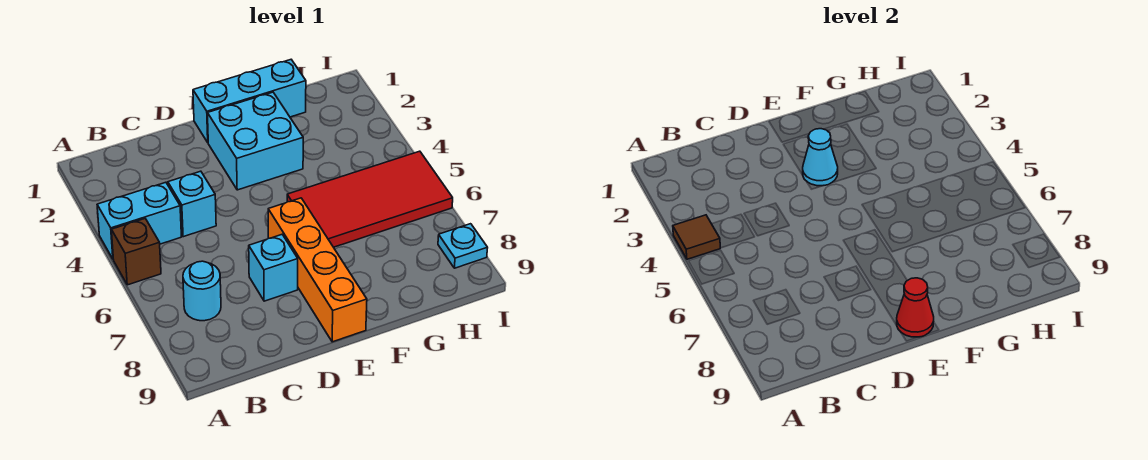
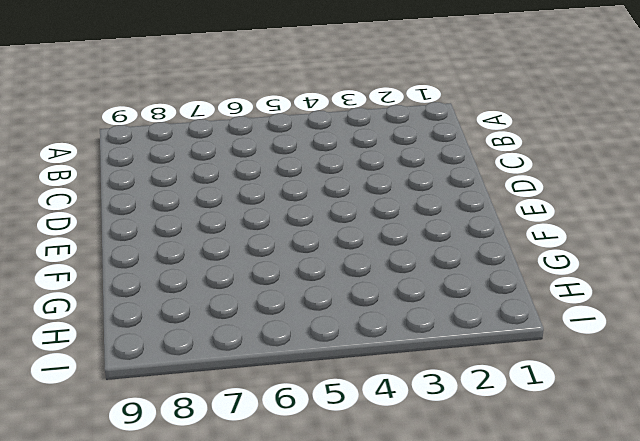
none -> cyan brick A4:B4 level 1
none -> brown brick A5 level 1
none -> cyan round brick B7 level 1

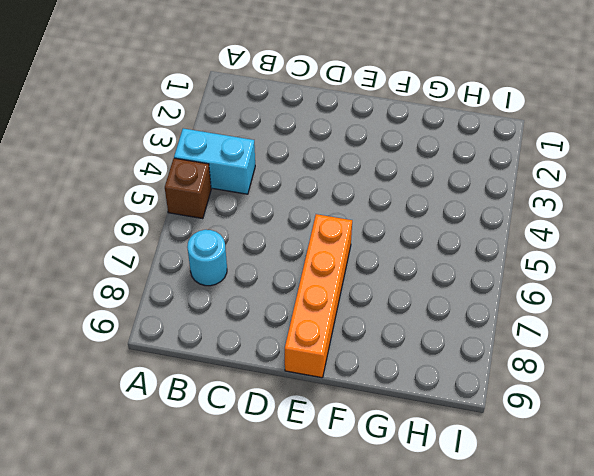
none -> cyan brick C4 level 1
none -> cyan brick D7 level 1
none -> cyan brick E1:G1 level 1

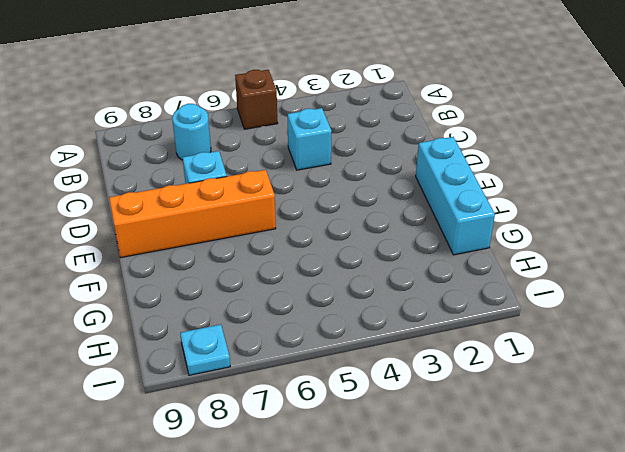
none -> cyan brick A4:B4 level 1
none -> cyan brick E2:F3 level 1
none -> red tile F5:I6 level 1

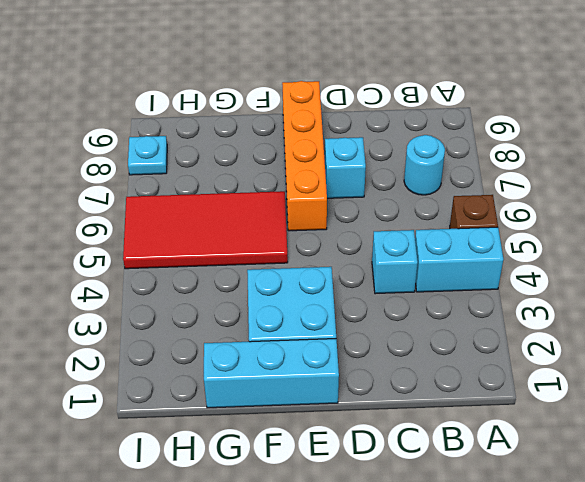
none -> brown tile A4 level 2
none -> cyan cone E3 level 2
none -> red cone E9 level 2

